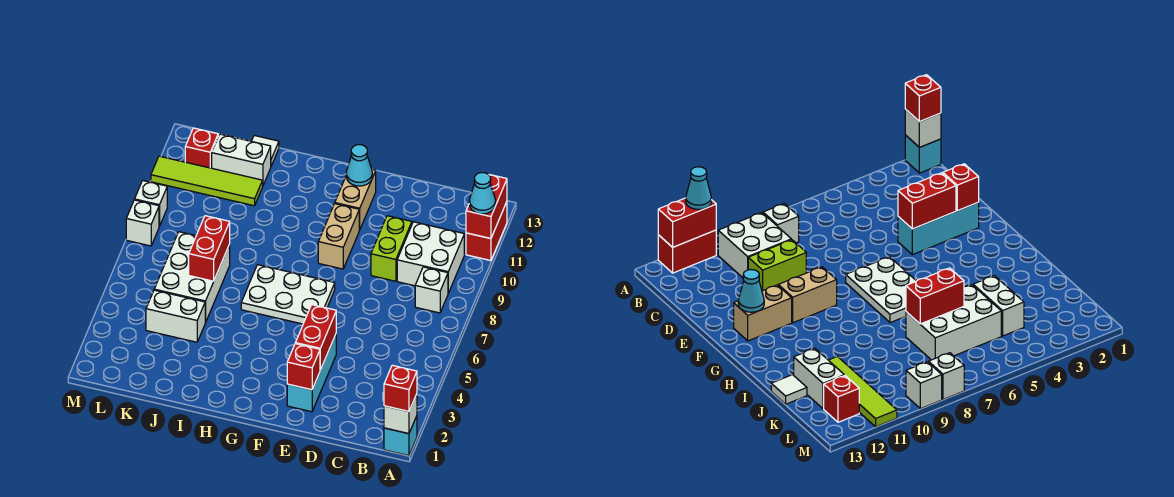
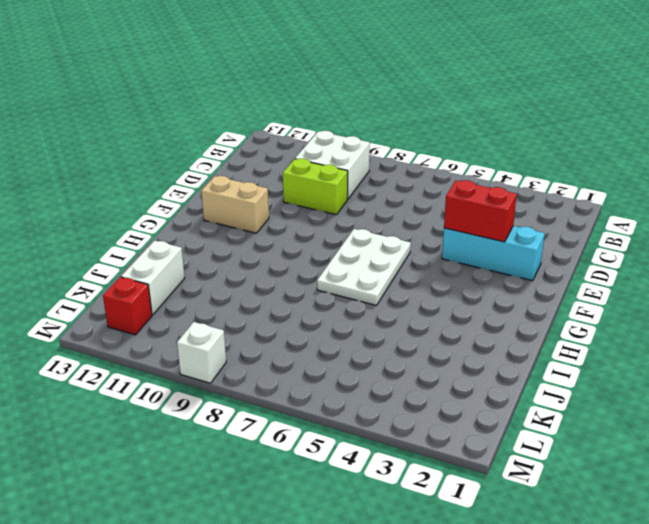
none -> cyan brick A1 level 1
none -> red brick A11:A12 level 1
none -> white brick B8 level 1

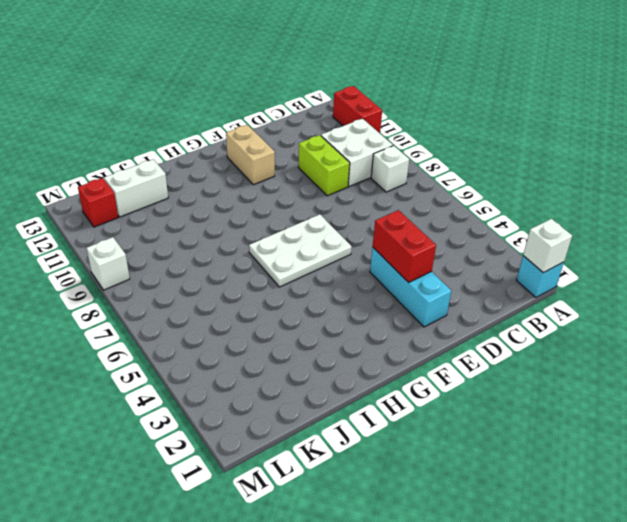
none -> tan brick F9:F10 level 1
none -> white brick J4:K4 level 1
none -> white brick J5:K7 level 1

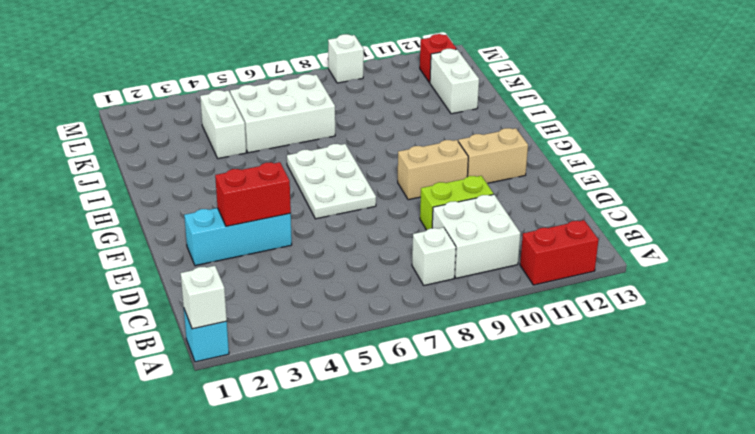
none -> lime tile J11:M11 level 1
none -> white tile J13 level 1
none -> white brick M8 level 1

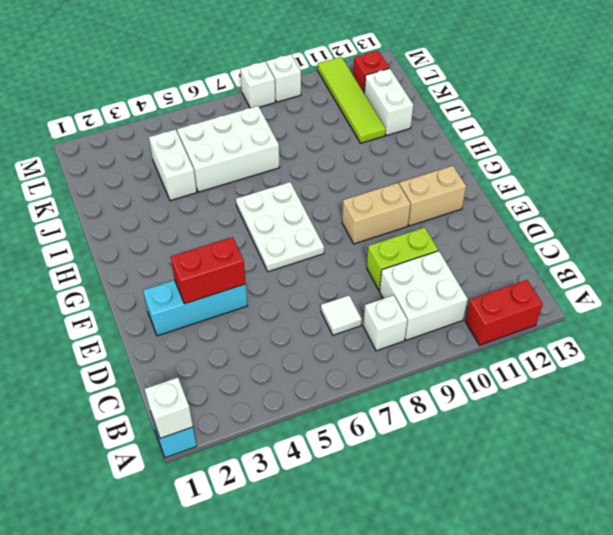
white tile C7 level 1 -> white tile J13 level 1
none -> red brick A11:A12 level 2
none -> red brick E2 level 2
none -> cyan cone F12 level 2

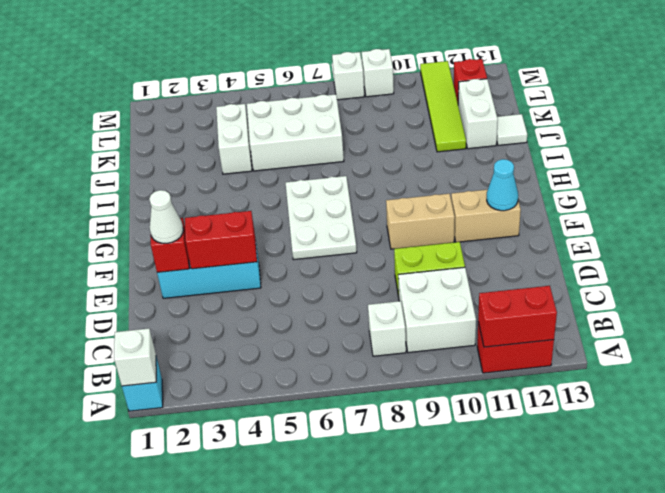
white cone E2 level 3 -> none
none -> red brick J6:J7 level 2
none -> red brick A1 level 3
none -> cyan cone A11 level 3

